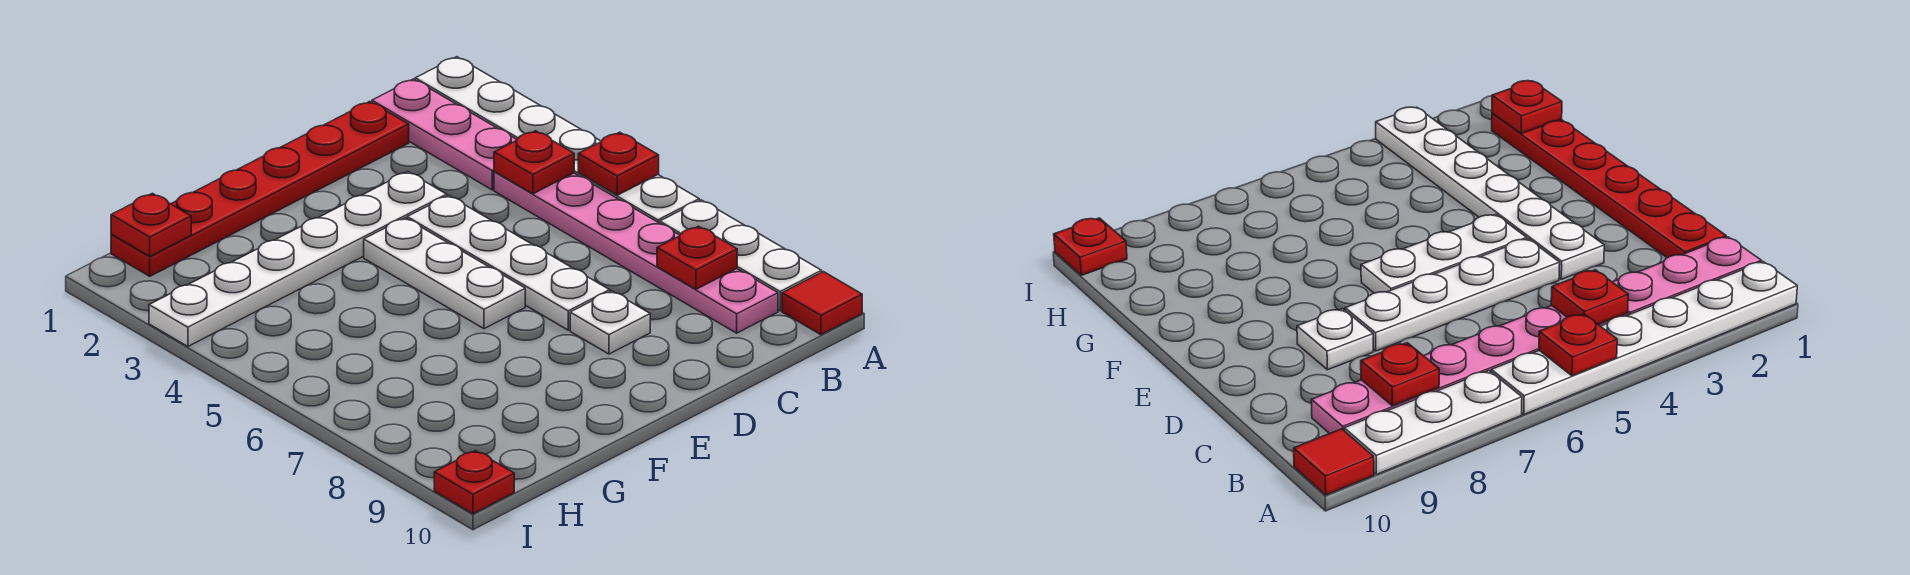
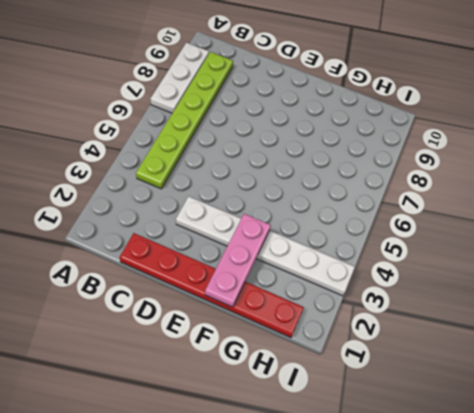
lime plate B4:B9 level 1 -> pink plate B4:B9 level 1
pink plate F1:F3 level 2 -> pink plate B1:B3 level 1
none -> white plate A1:A6 level 1
none -> red tile A10 level 1
none -> white plate D4:D7 level 1

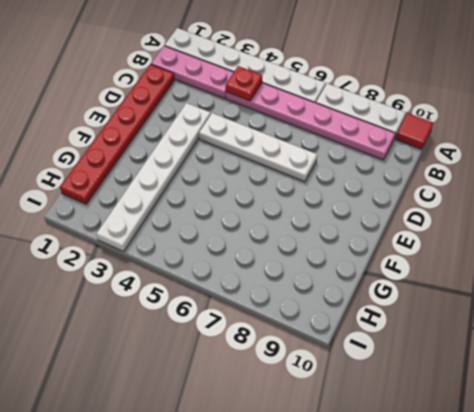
none -> white plate D8 level 1
none -> white plate E4:E6 level 1
none -> red plate I10 level 1

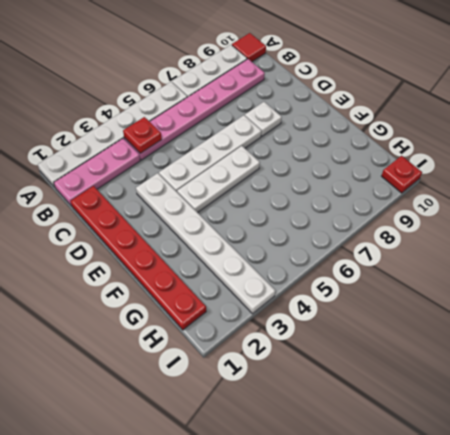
none -> red plate A5 level 2
none -> red plate B8 level 2
none -> red plate H1 level 2

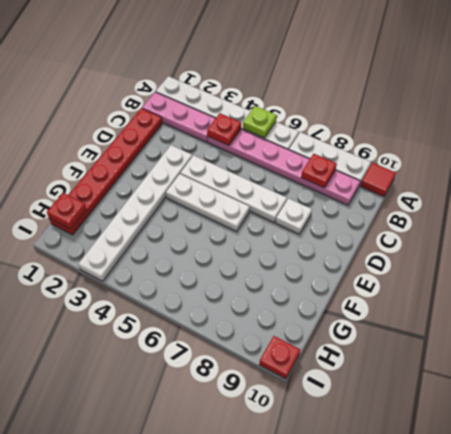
lime plate A5 level 2 -> red plate A5 level 2

